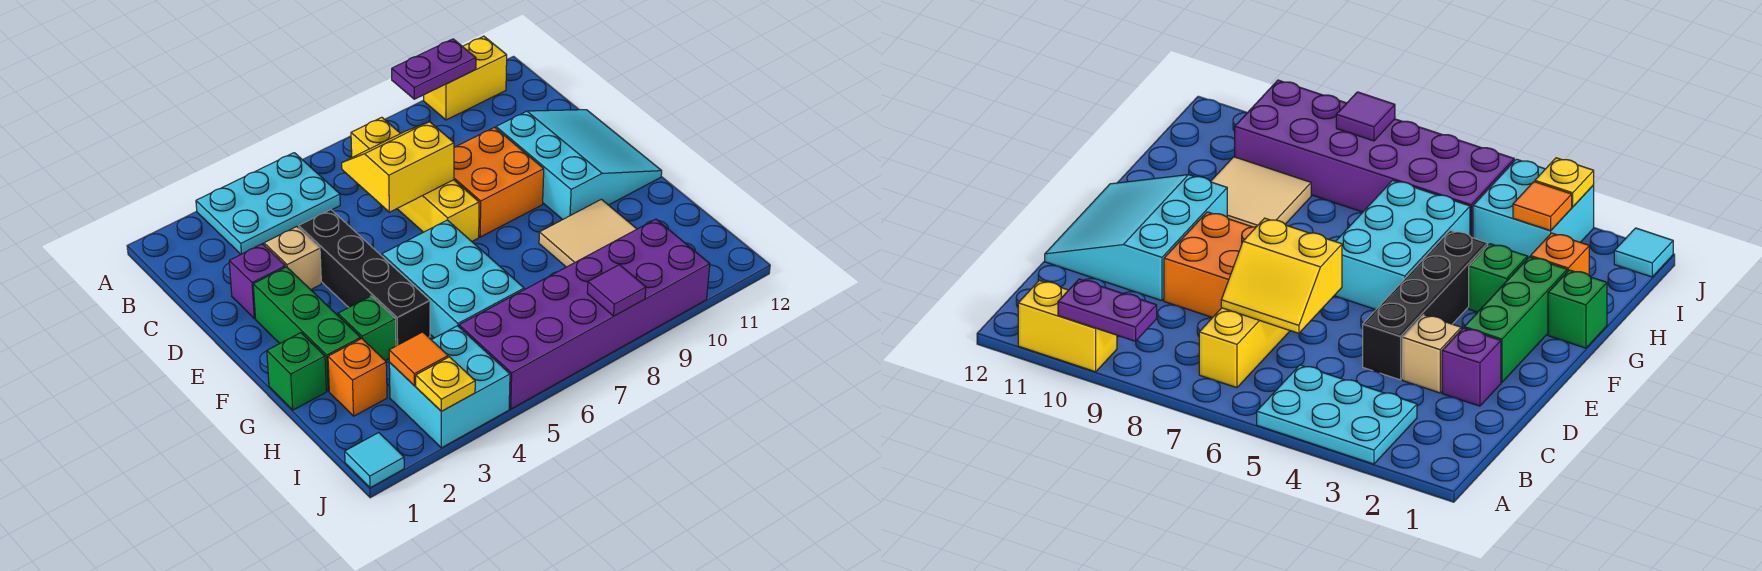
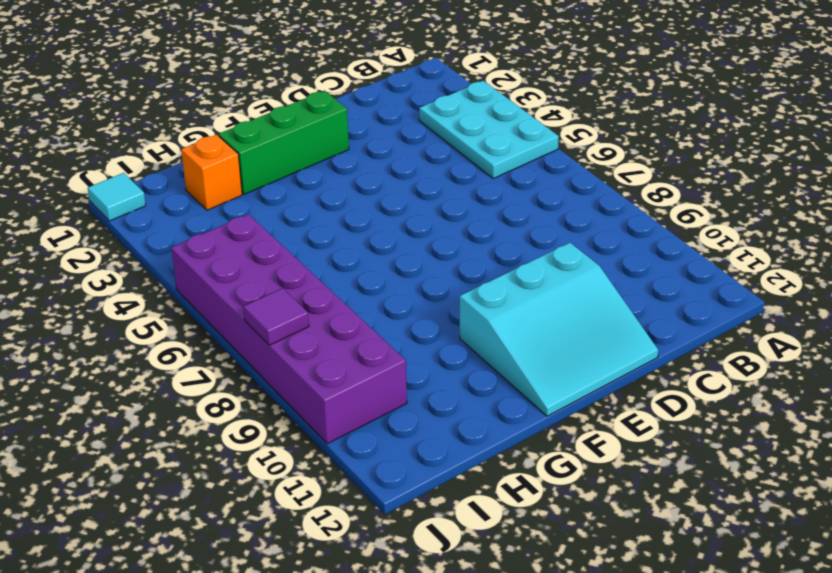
none -> yellow brick A10:A11 level 1
none -> yellow brick B7:E7 level 1
none -> purple brick D2 level 1

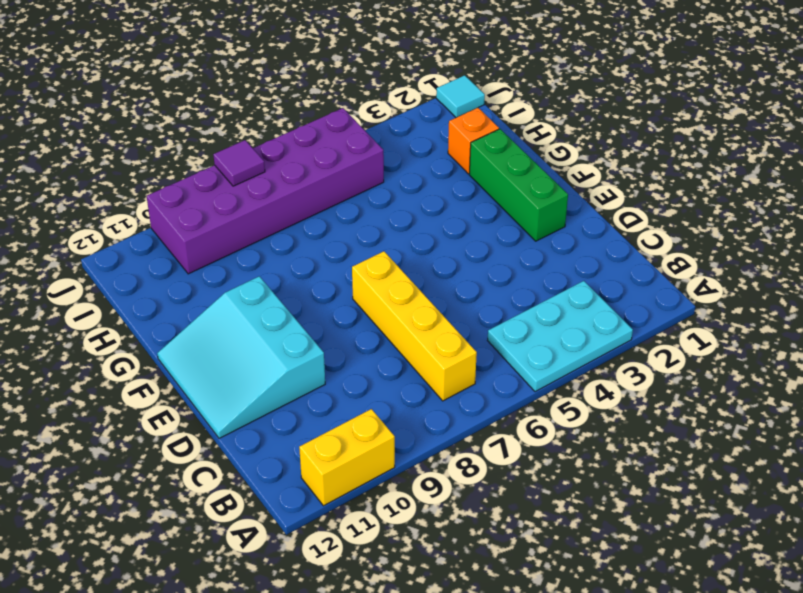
none -> purple brick D2 level 1
none -> tan brick D3 level 1
none -> black brick D4:G4 level 1

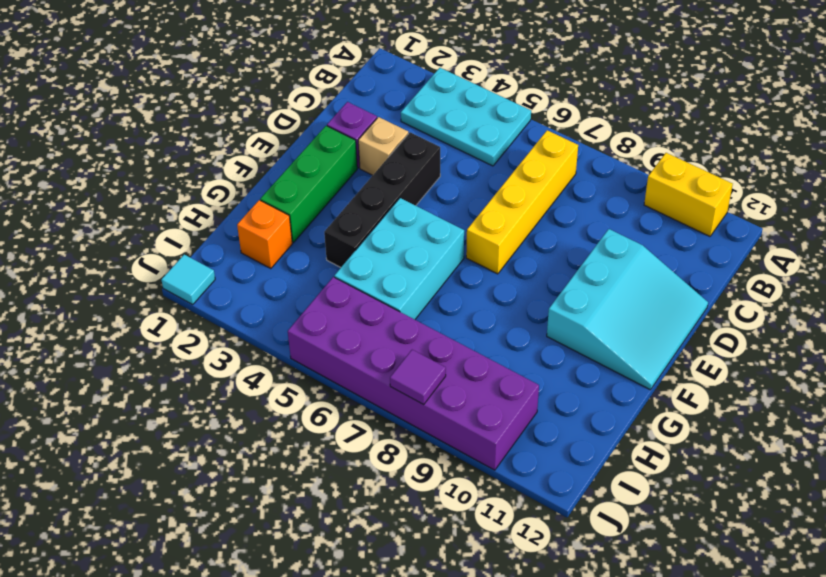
none -> orange brick D8:E9 level 1
none -> green brick G1 level 1
none -> green brick G3 level 1

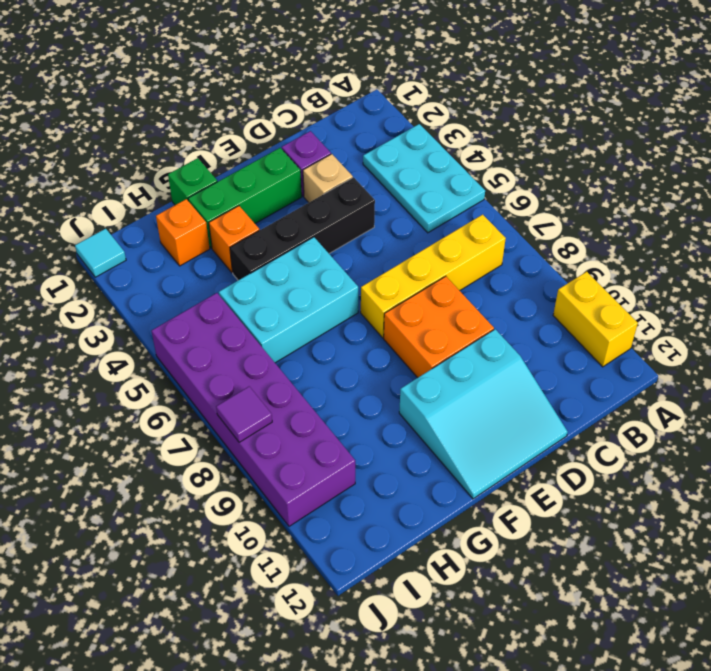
orange brick G3 level 1 -> green brick G3 level 1
none -> tan tile G9:H10 level 1
none -> cyan brick I3:J4 level 1
none -> purple plate A9:A10 level 2

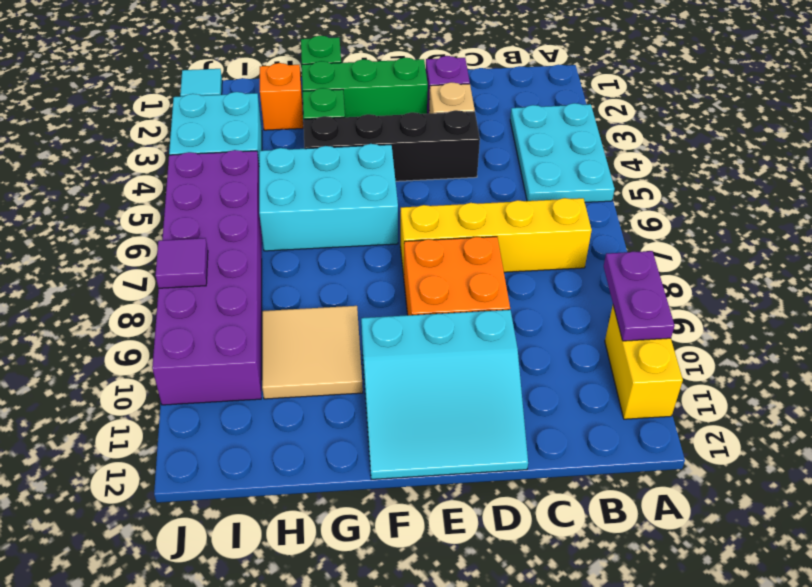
none -> yellow slope C6:D7 level 2 top D
none -> orange tile I3 level 2
none -> yellow plate J3 level 2

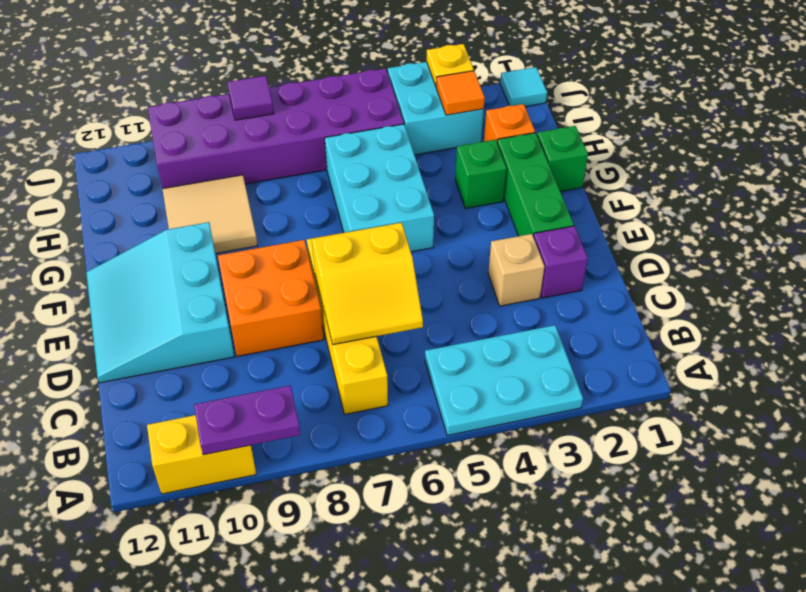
none -> black brick D4:G4 level 1

